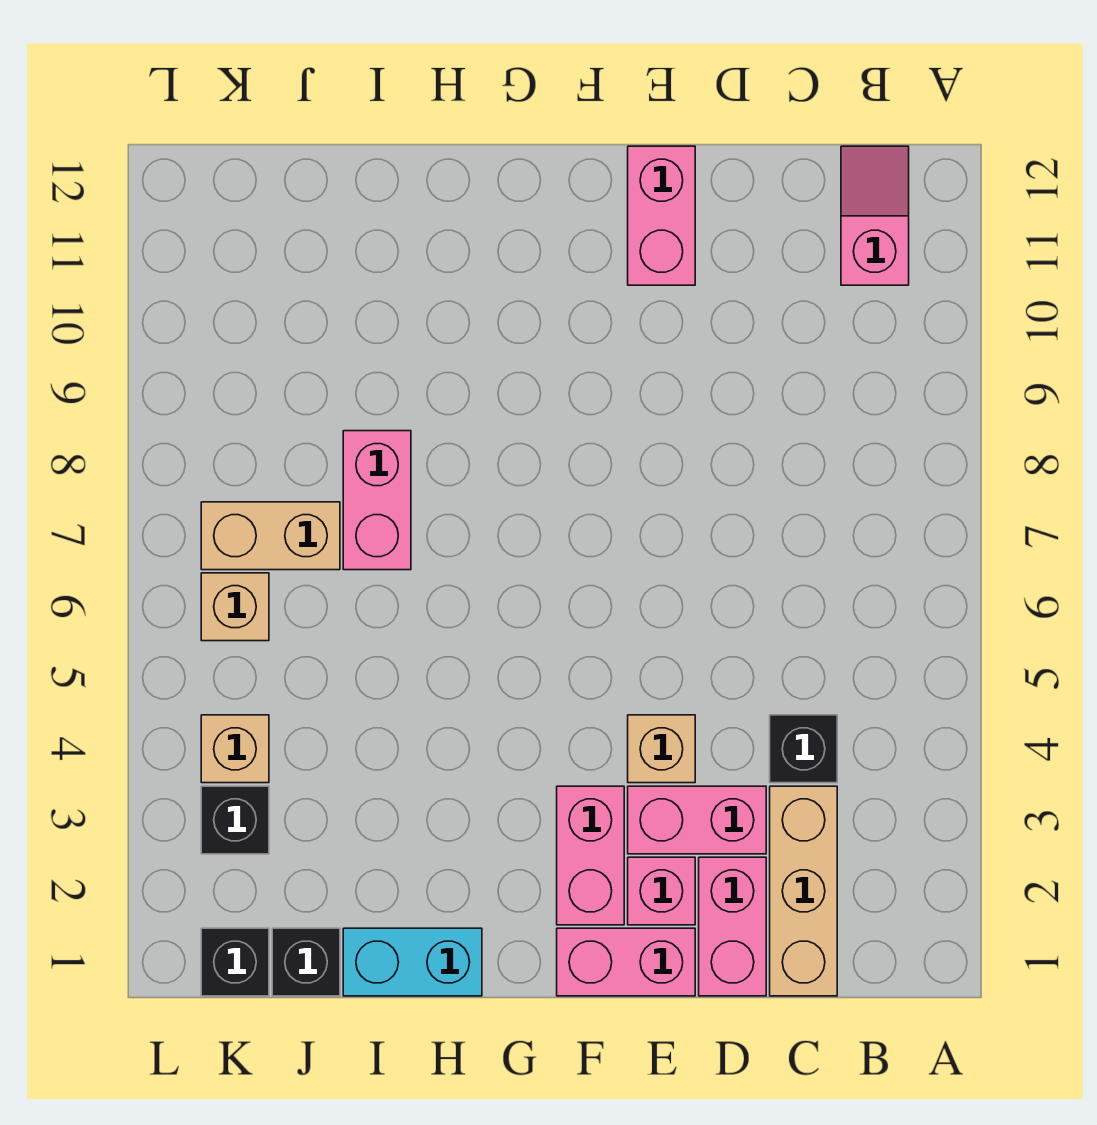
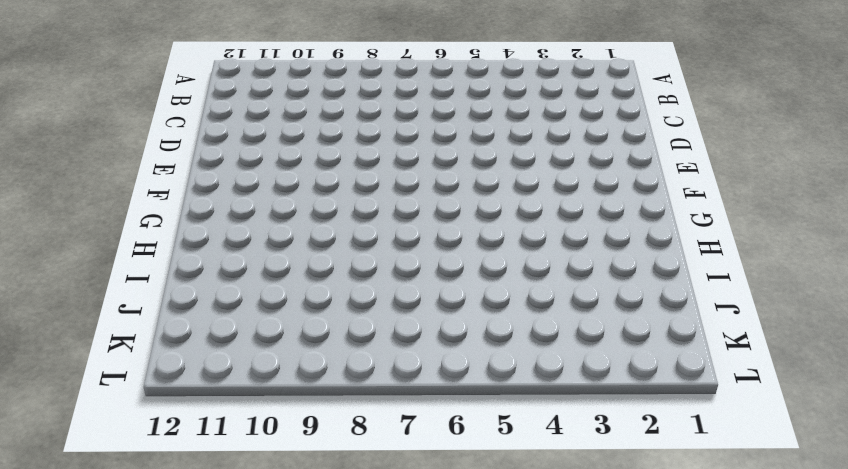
none -> pink slope B11:B12 level 1 top 11
none -> tan brick C1:C3 level 1
none -> black brick C4 level 1

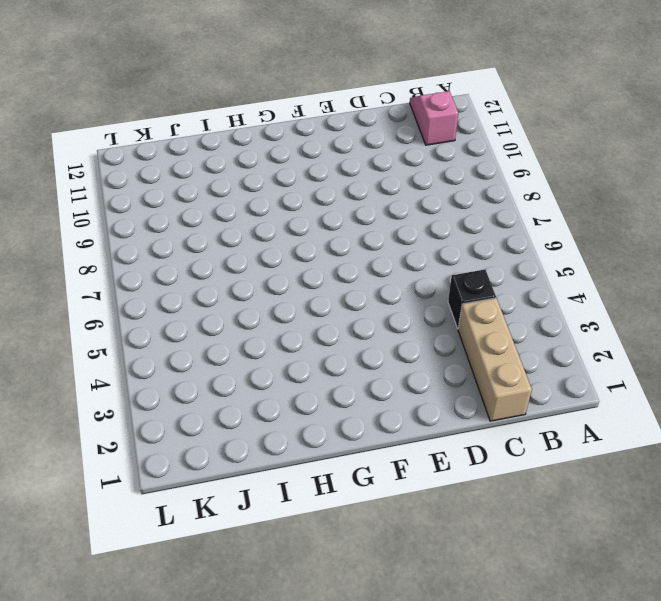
none -> pink brick D1:D2 level 1
none -> pink brick D3:E3 level 1
none -> pink brick E1:F1 level 1

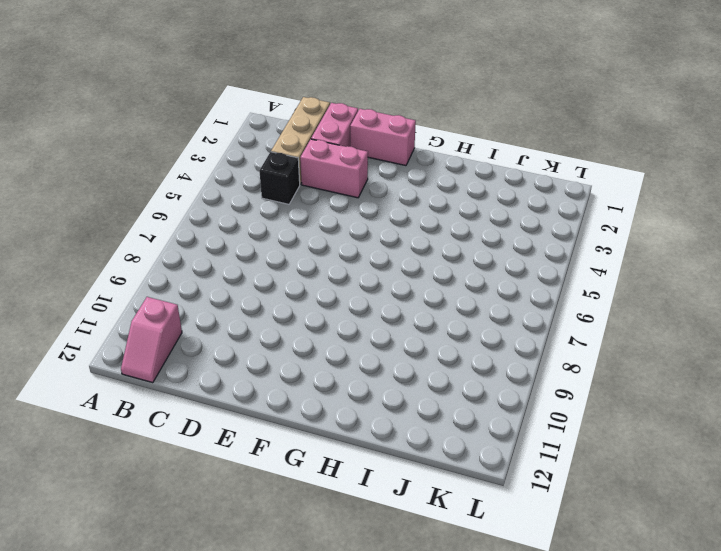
none -> pink brick E2 level 1
none -> tan brick E4 level 1
none -> pink brick E11:E12 level 1

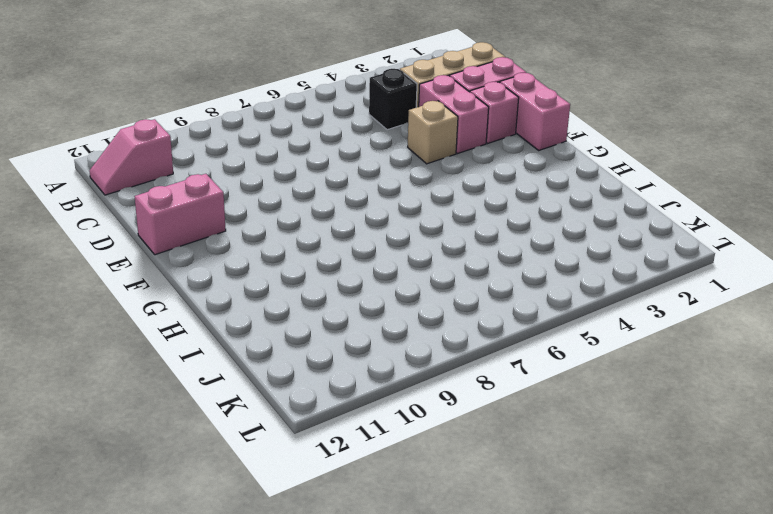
none -> pink brick F2:F3 level 1
none -> cyan brick H1:I1 level 1
none -> pink brick I7:I8 level 1

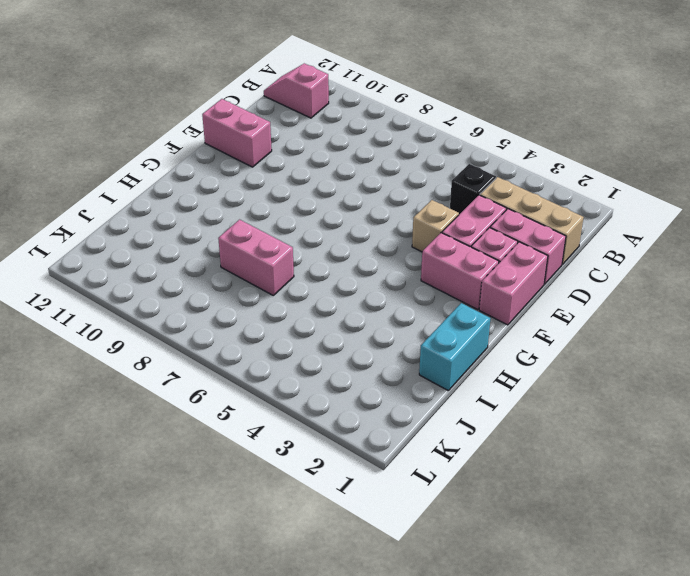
none -> black brick J1 level 1
none -> tan brick J7:K7 level 1
none -> black brick K1 level 1

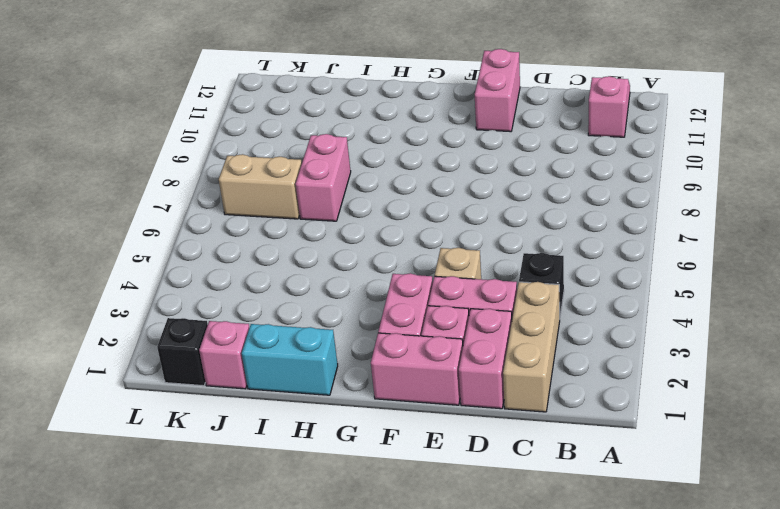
pink brick J1 level 1 -> black brick J1 level 1
none -> black brick K3 level 1
none -> tan brick K4 level 1
none -> tan brick K6 level 1

